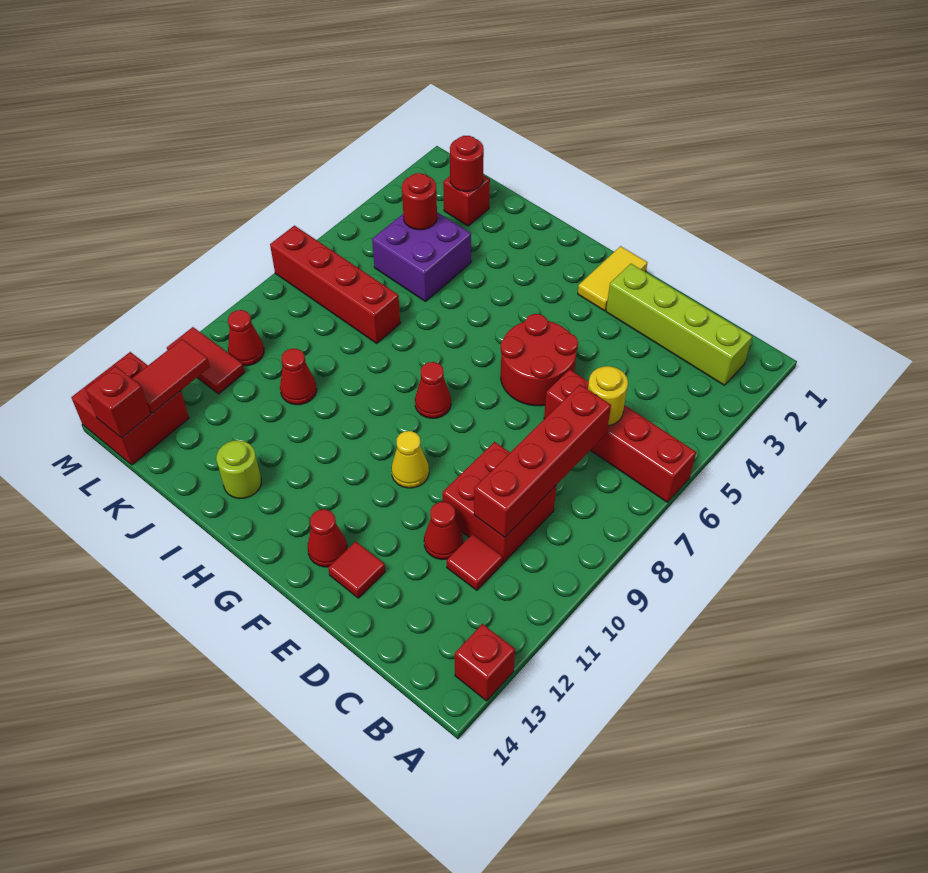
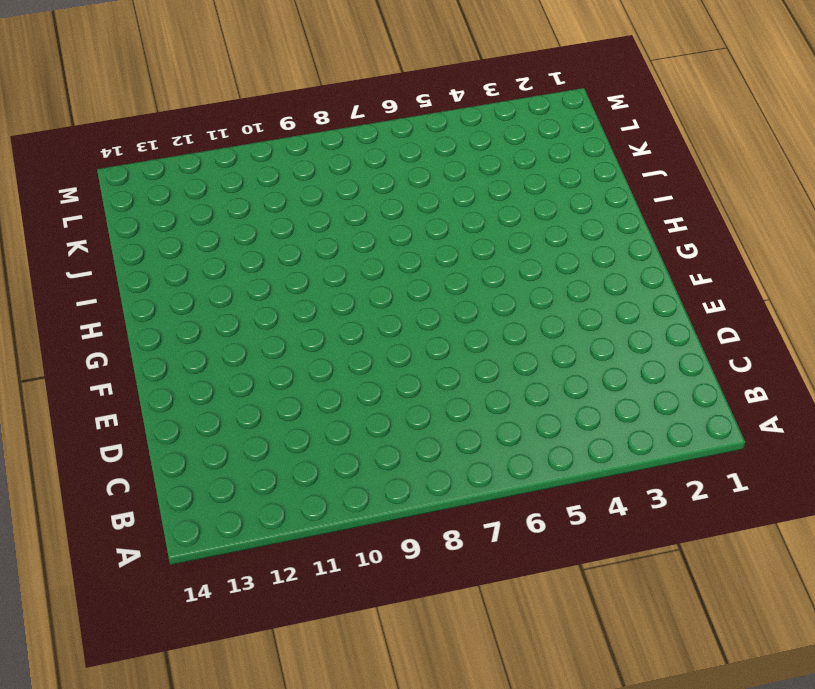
none -> red brick A6:D6 level 1
none -> red brick A13 level 1
none -> lime brick B2:E2 level 1

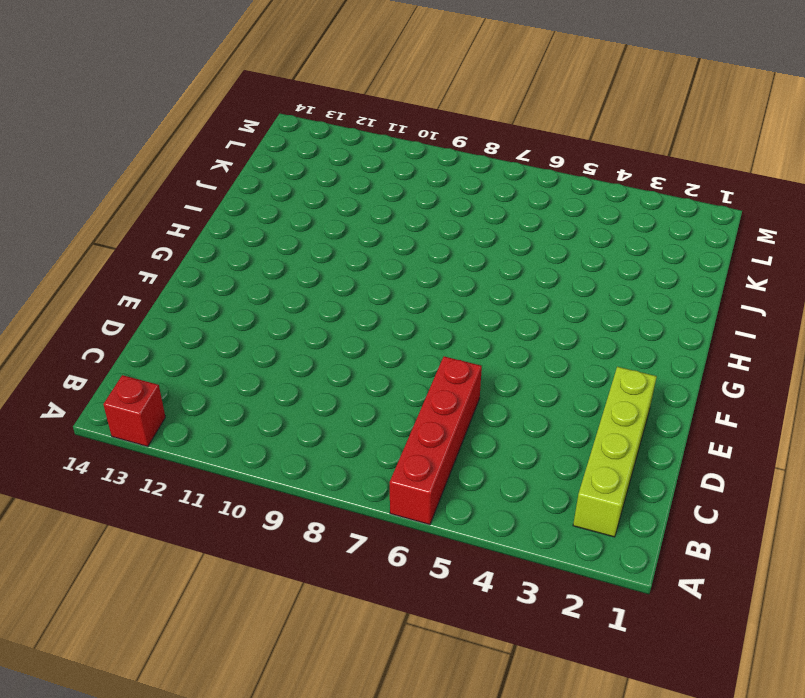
none -> red brick C9:D10 level 1
none -> red tile C11 level 1
none -> red cone D11 level 1

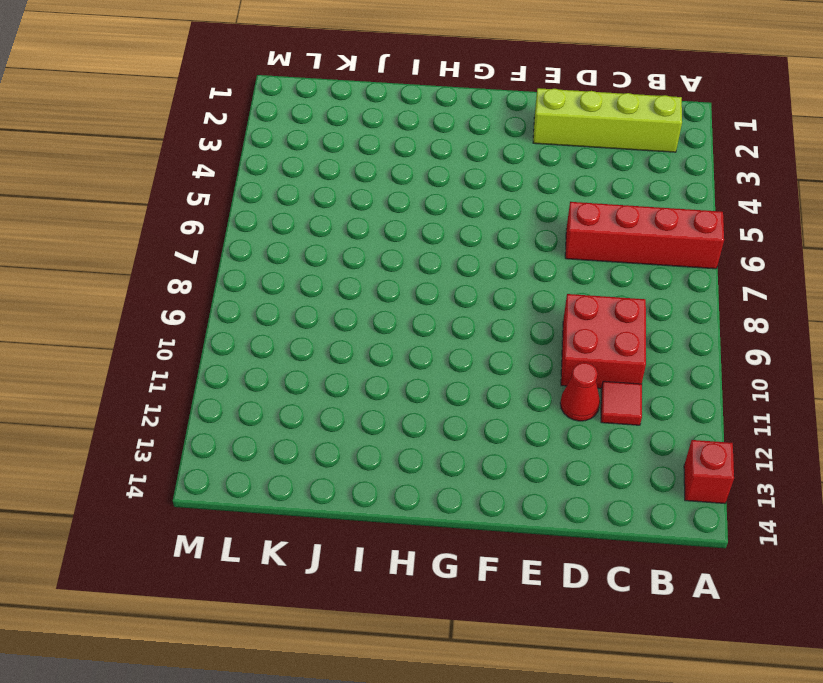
none -> red round brick E5:F6 level 1
none -> red tile E13 level 1
none -> yellow tile F1:F2 level 1

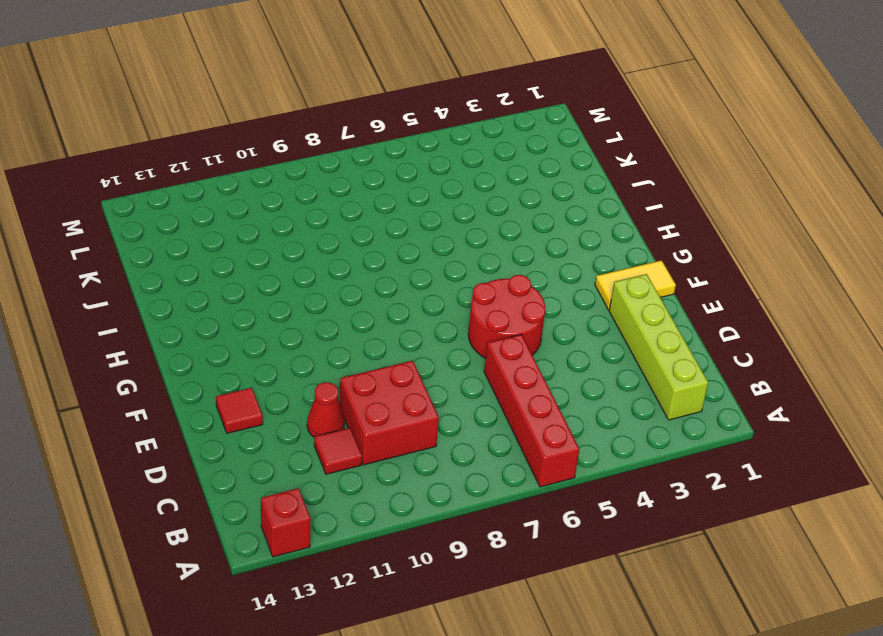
none -> yellow cone F10 level 1
none -> red cone F13 level 1
none -> red cone G8 level 1

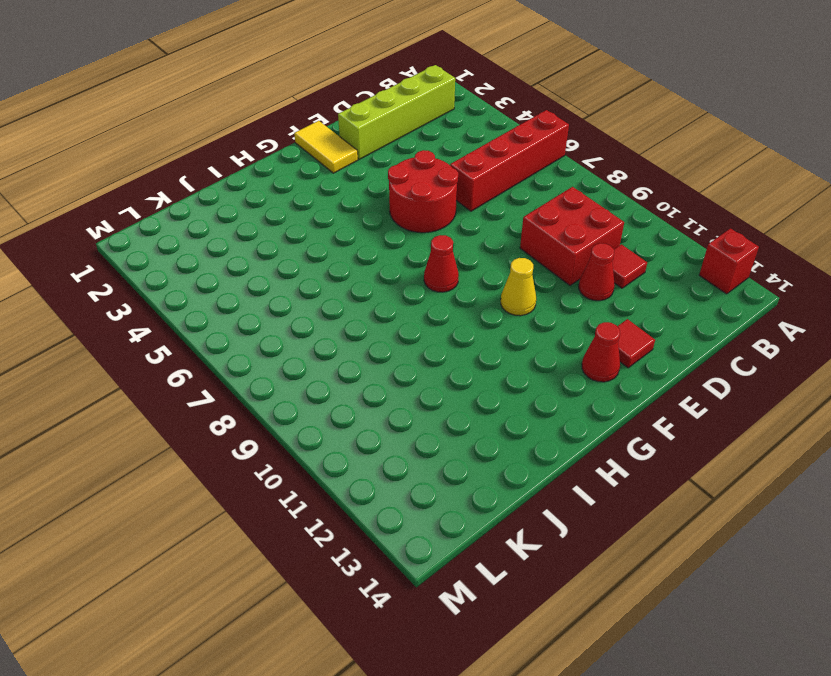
none -> lime round brick I13 level 1
none -> purple brick J4:K5 level 1
none -> red brick J7:M7 level 1

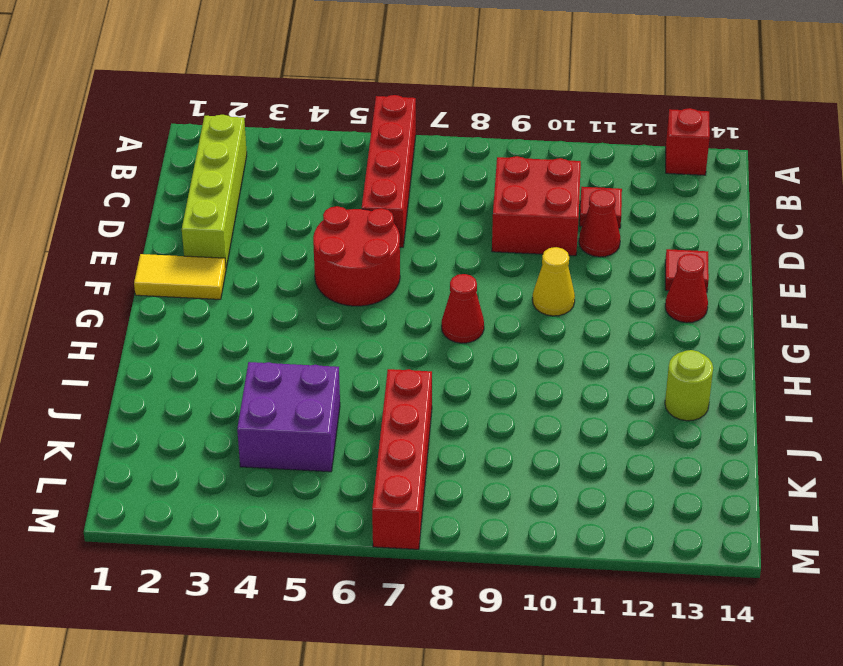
none -> red cone J10 level 1
none -> red brick K2 level 1
none -> red cone L10 level 1

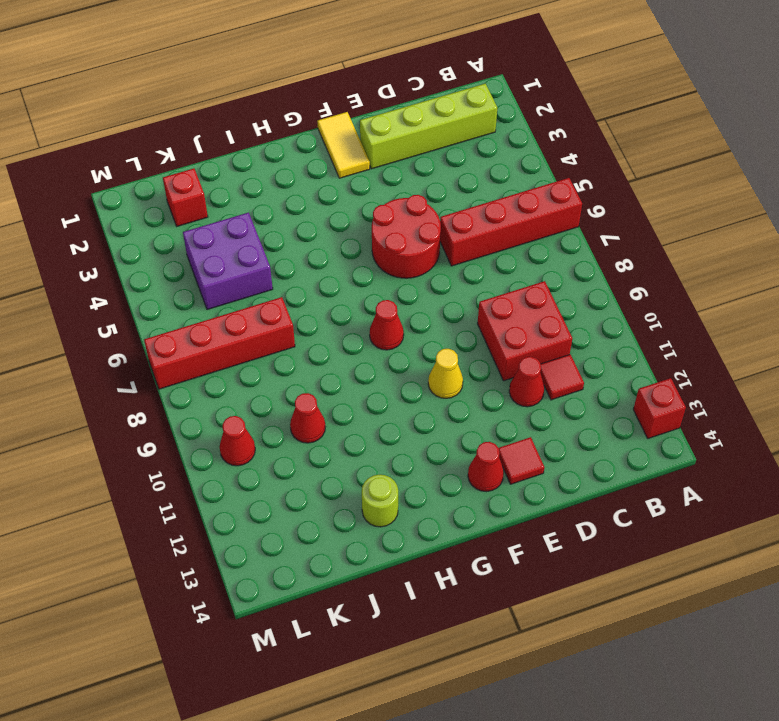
none -> red tile L11:M11 level 1
none -> red brick L13:M14 level 1
none -> yellow round brick C6 level 2

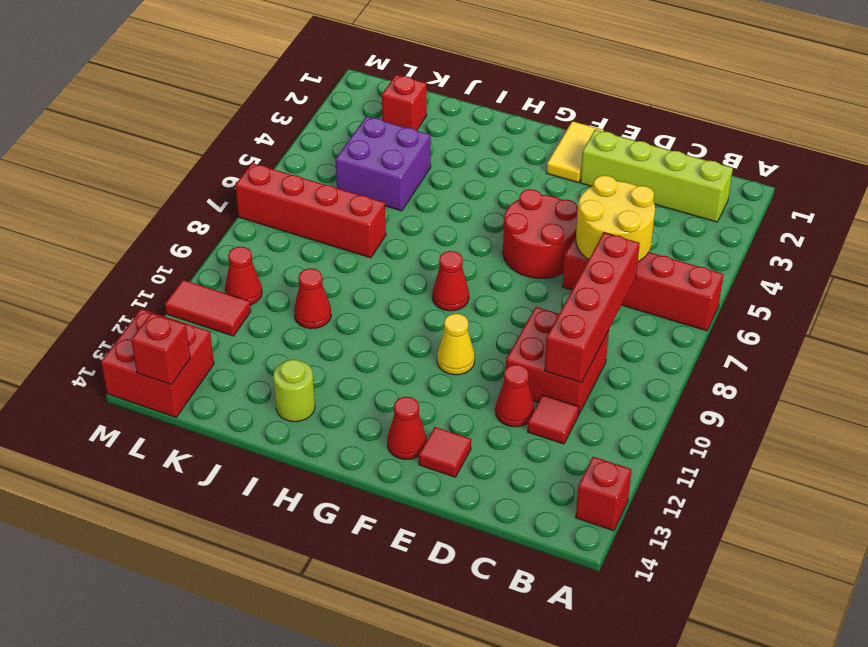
yellow round brick C5:D6 level 2 -> yellow round brick C6 level 2
none -> red round brick K2 level 2
none -> red round brick K4 level 2
none -> red tile L12:L13 level 2

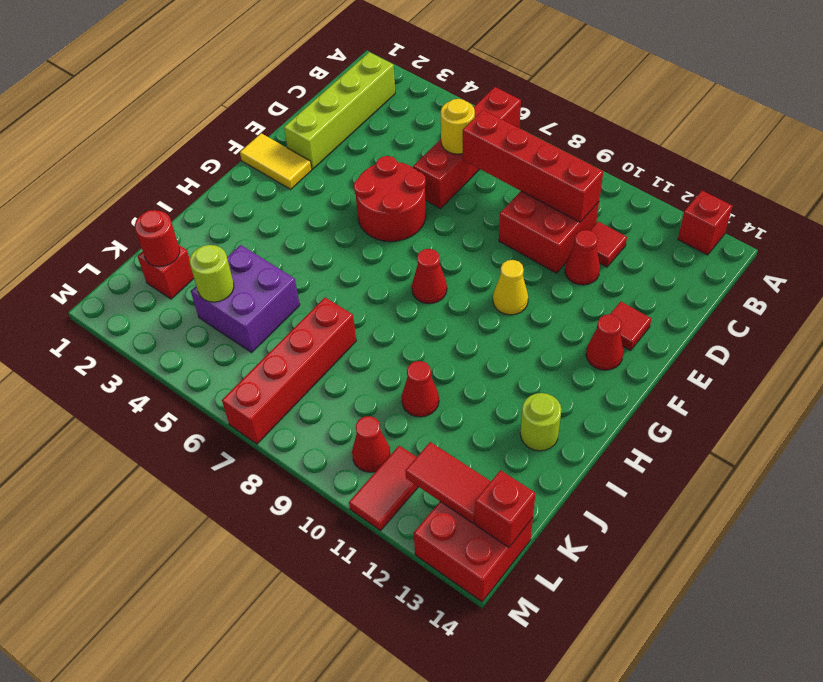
lime round brick K4 level 2 -> red round brick K4 level 2

